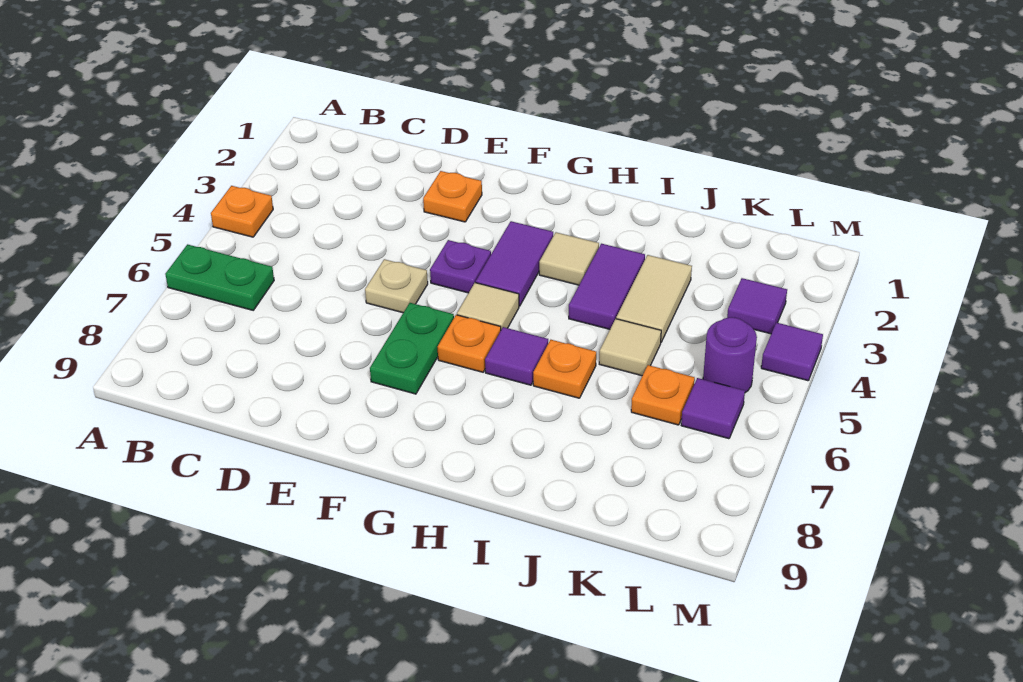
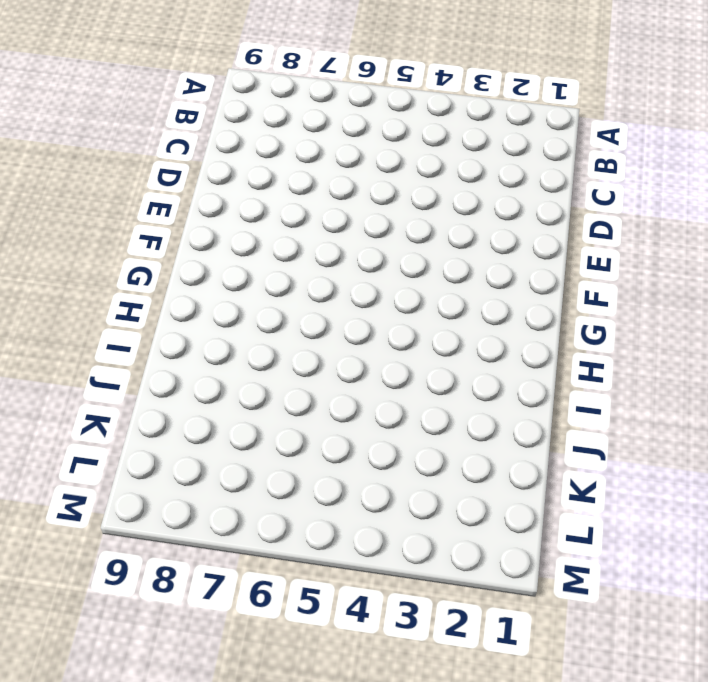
none -> orange plate A4 level 1
none -> green plate A6:B6 level 1
none -> orange plate E2 level 1

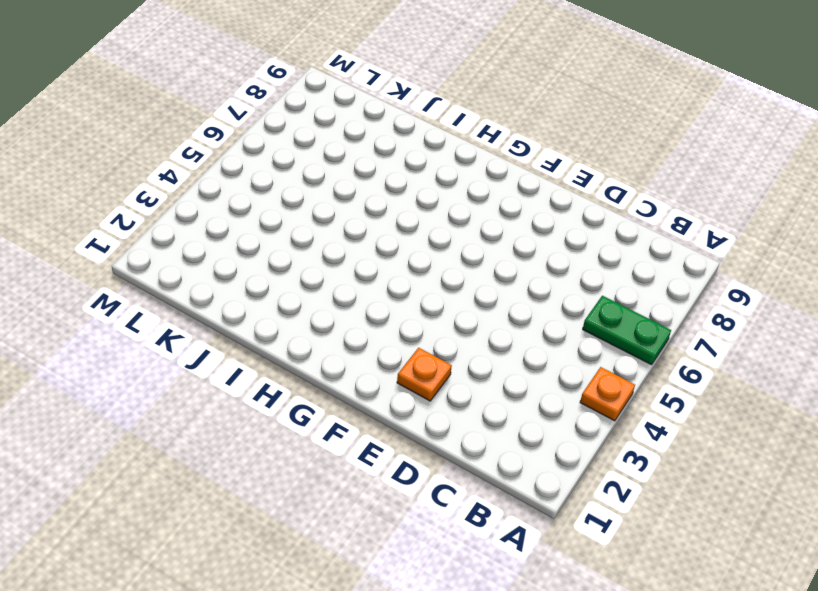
none -> tan plate E5 level 1
none -> purple plate F4 level 1
none -> green plate F6:F7 level 1

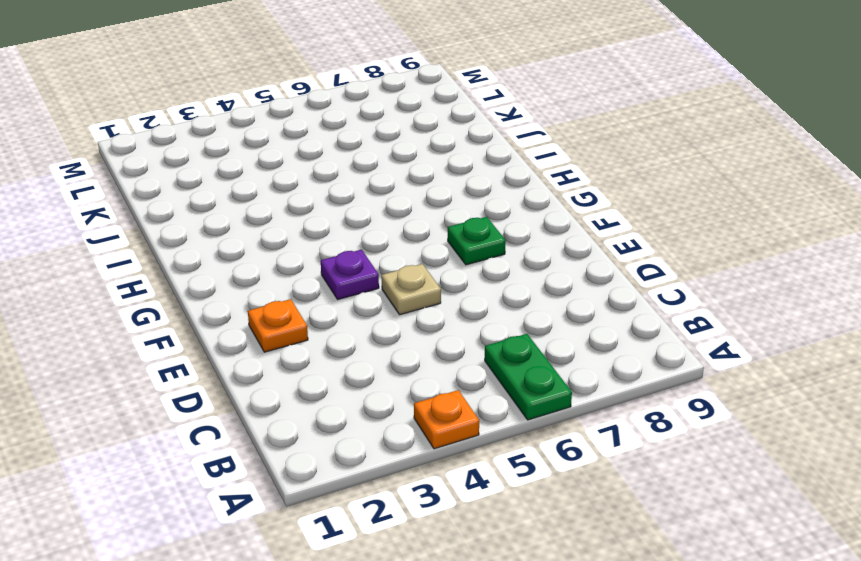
green plate F7 level 1 -> green plate F6:F7 level 1
none -> purple tile G3:G4 level 1
none -> tan tile G5 level 1
none -> orange plate G6 level 1

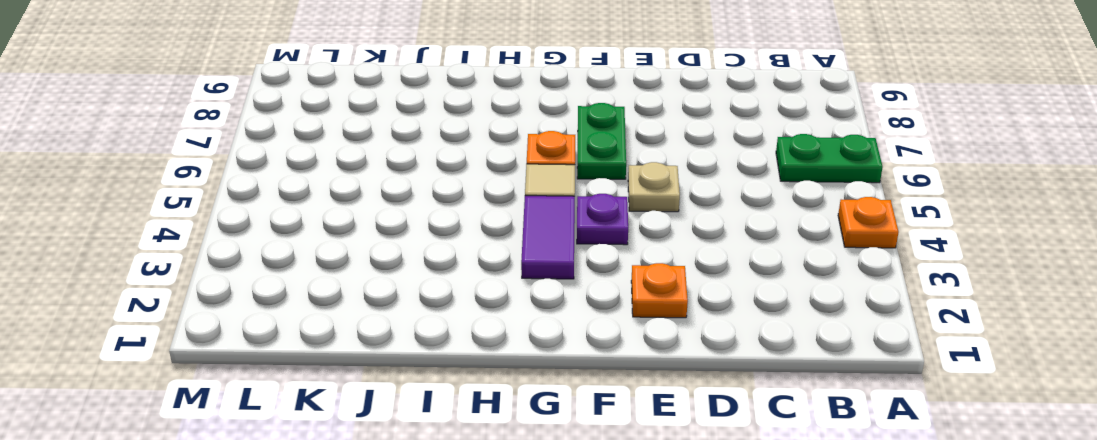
none -> tan tile H3 level 1
none -> purple tile H6 level 1
none -> purple tile I3:I4 level 1

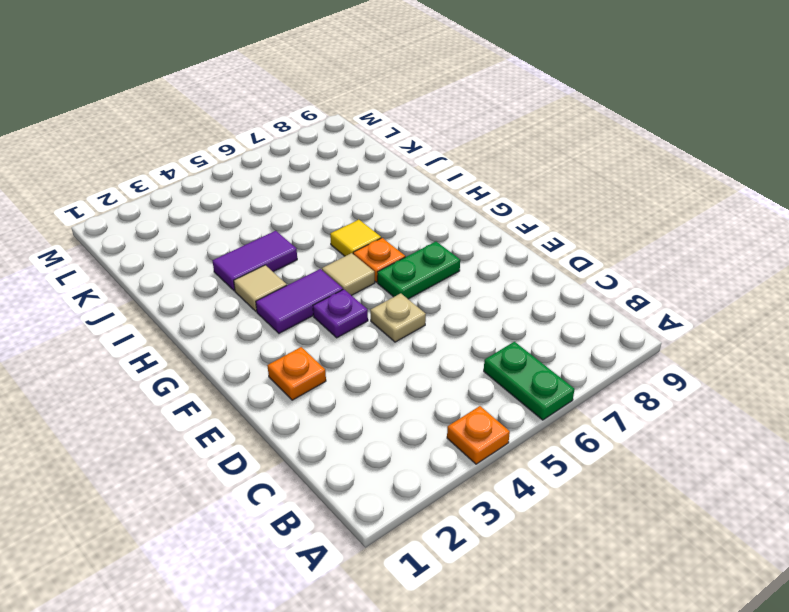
yellow tile H6 level 1 -> purple tile H6 level 1
none -> orange plate I6 level 1
none -> tan tile J3:J4 level 1
none -> tan tile J5 level 1

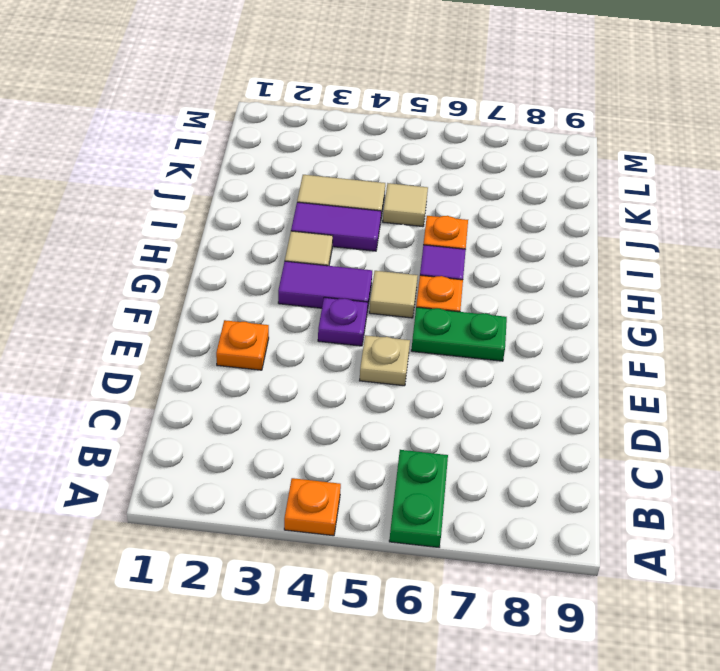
none -> orange plate K6 level 1
none -> purple tile L3 level 1
none -> purple round brick L5 level 1

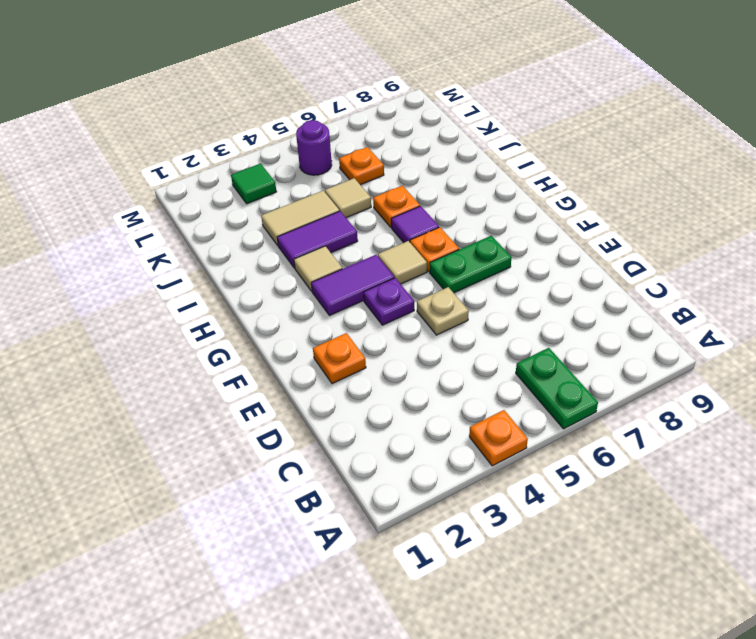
green tile L3 level 1 -> purple tile L3 level 1
none -> purple tile L6 level 1
none -> purple tile M4 level 1

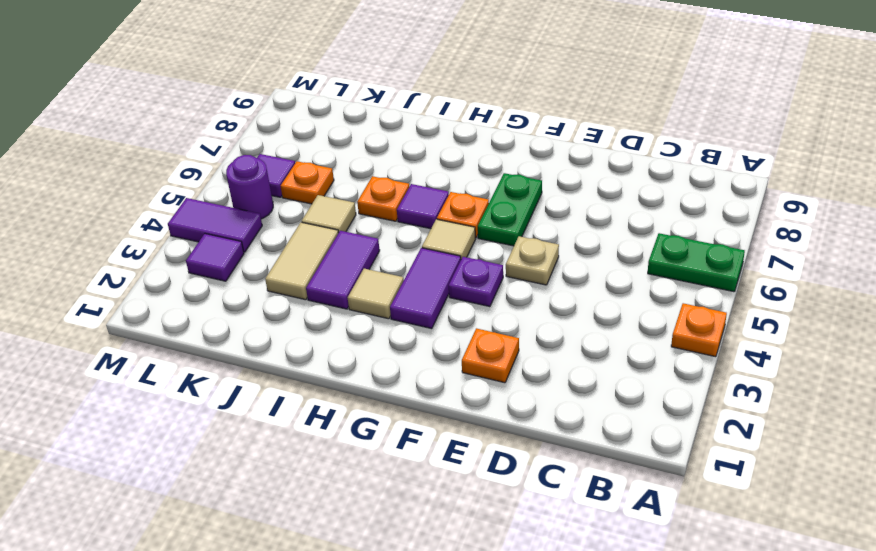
purple tile L4:M4 level 1 -> purple tile M4 level 1

